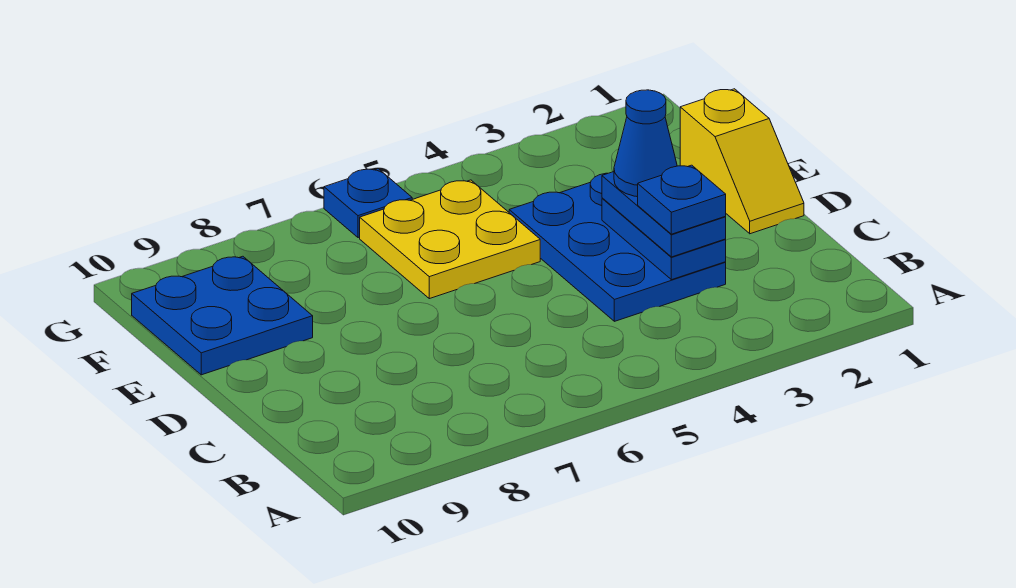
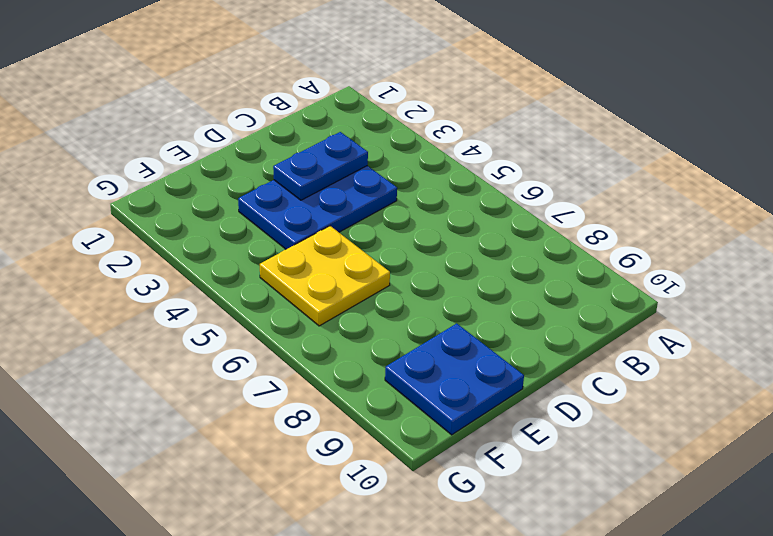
none -> yellow slope D1:E1 level 1 top E
none -> blue plate G6 level 1

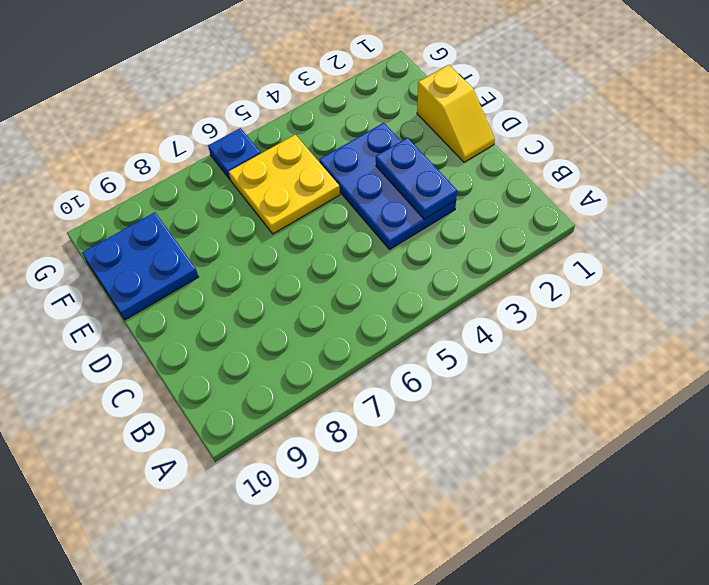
none -> blue plate C3:D3 level 3
none -> blue plate C3 level 4

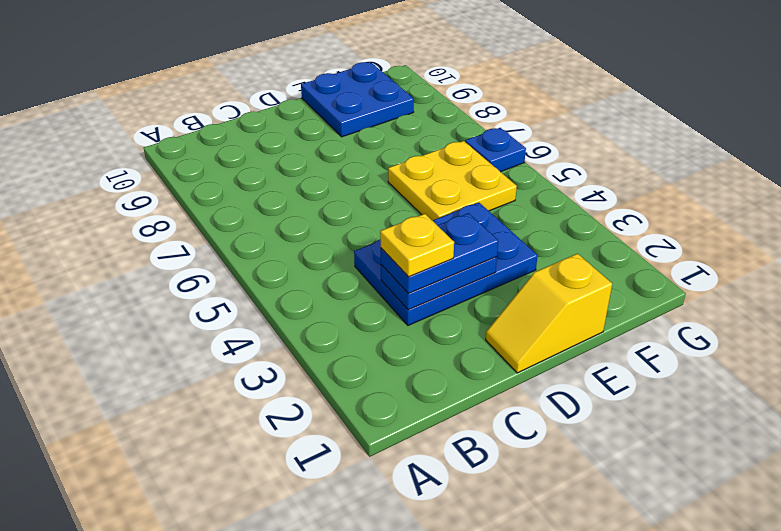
yellow plate C3 level 4 -> blue plate C3 level 4
none -> blue cone D3 level 4

